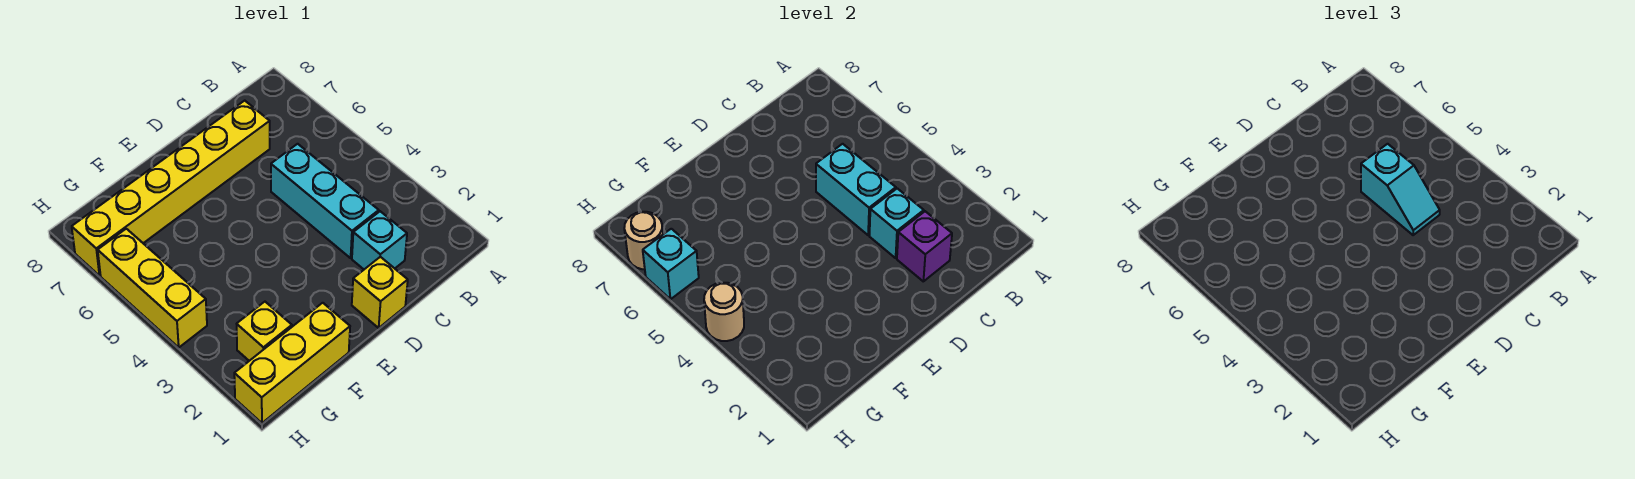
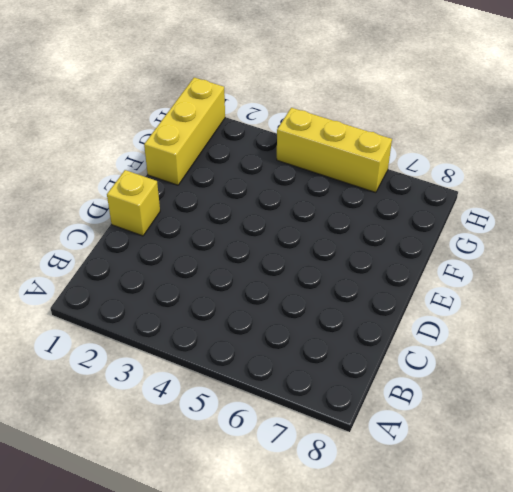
none -> cyan brick C2 level 1
none -> cyan brick C3:C5 level 1
none -> yellow brick C7:H7 level 1

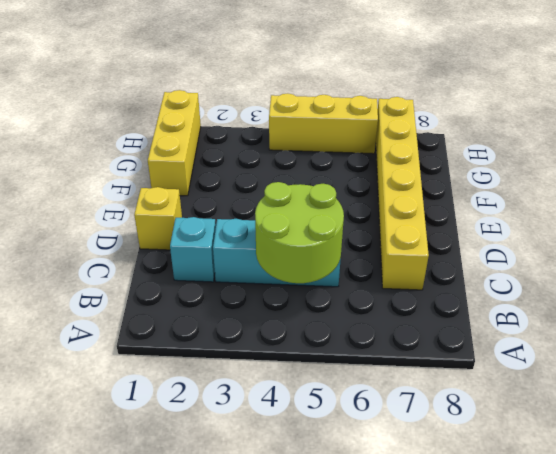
lime round brick B4:C5 level 2 -> cyan brick C4:C5 level 2
none -> yellow brick G2 level 1
none -> purple brick C2 level 2
none -> cyan brick C3 level 2

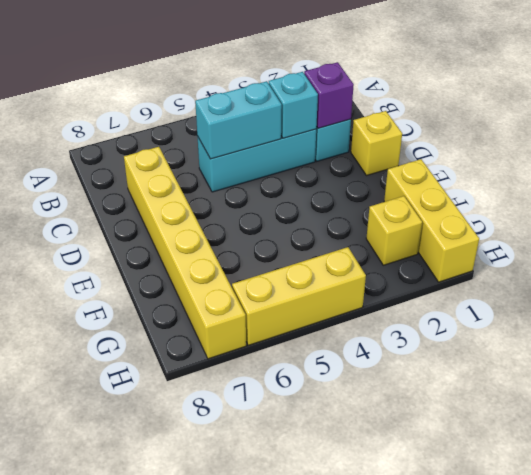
none -> tan round brick H4 level 2
none -> cyan brick H6 level 2
none -> tan round brick H7 level 2

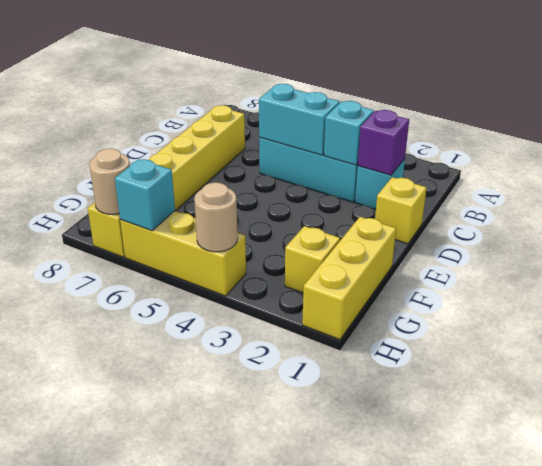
none -> cyan slope C4:C5 level 3 top 5

